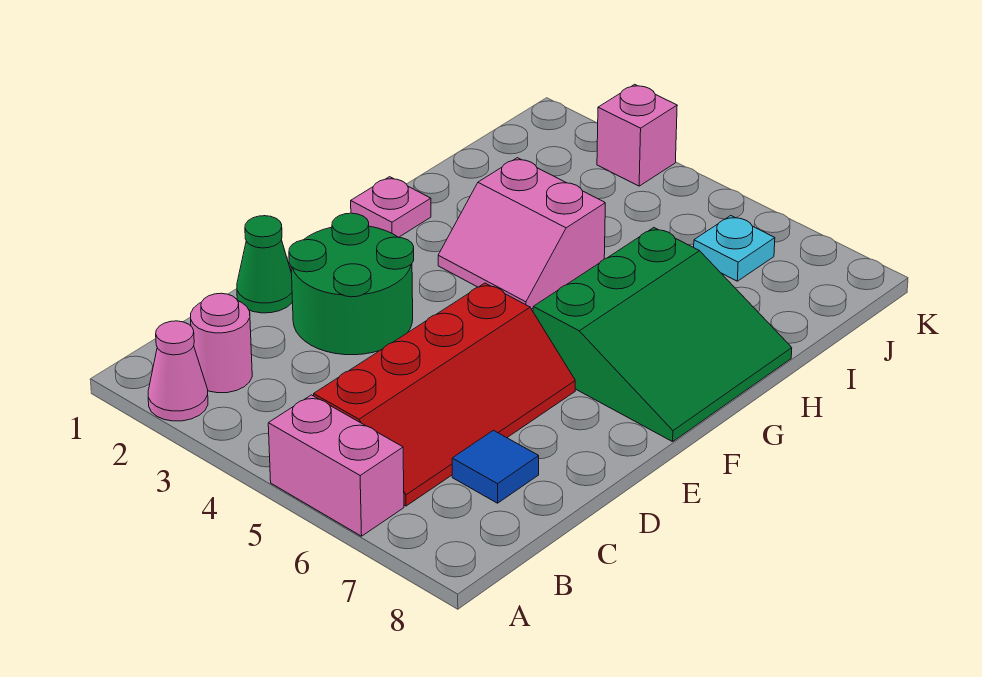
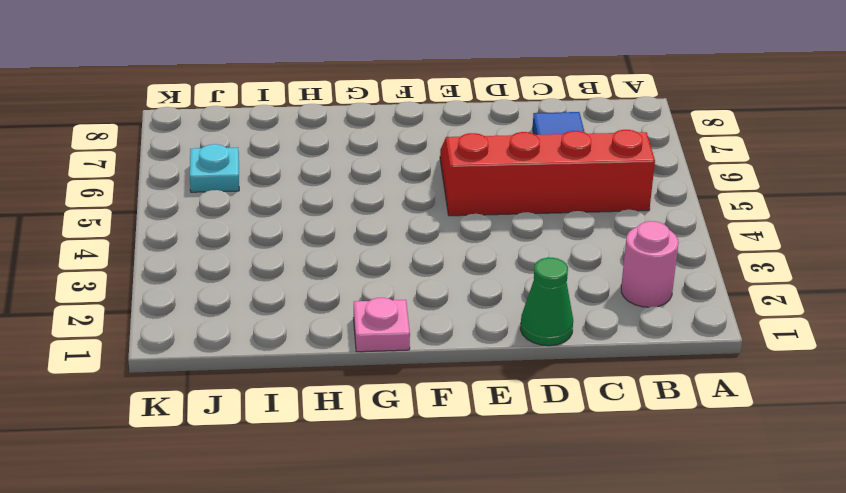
none -> pink cone A2 level 1
none -> pink brick A5:A6 level 1
none -> green round brick D2:E3 level 1

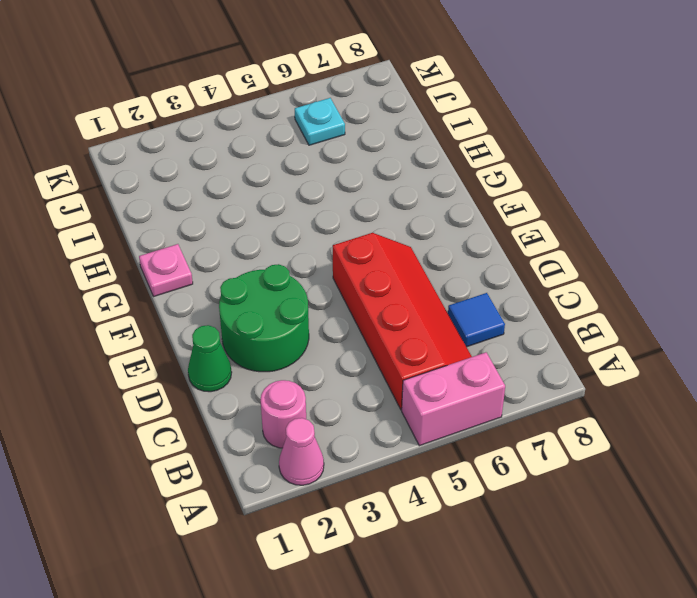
none -> green slope F6:H8 level 1 top 6
none -> pink slope G3:H4 level 1 top H
none -> pink brick K3 level 1

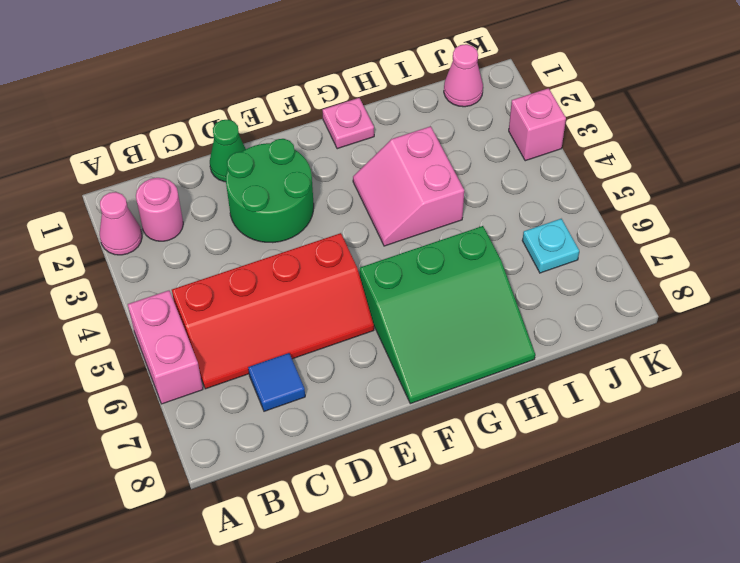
pink cone J1 level 1 -> none

